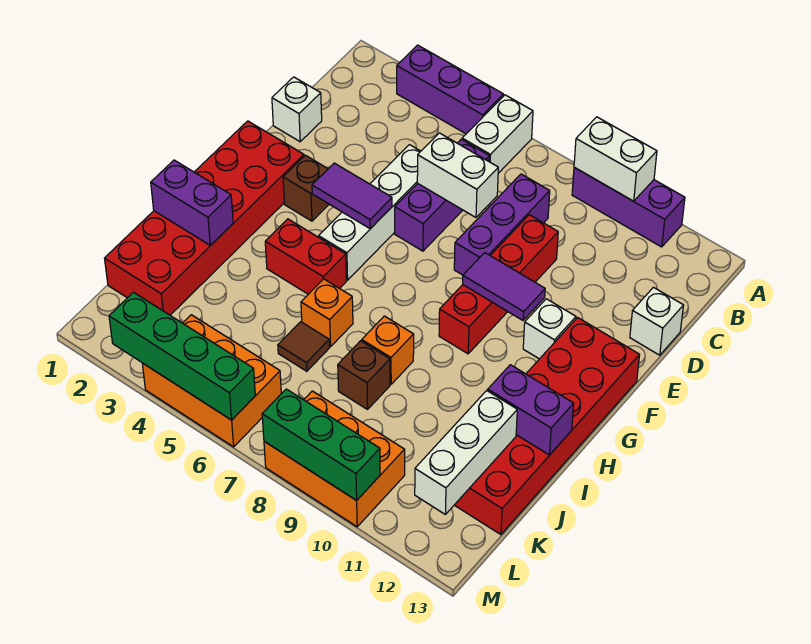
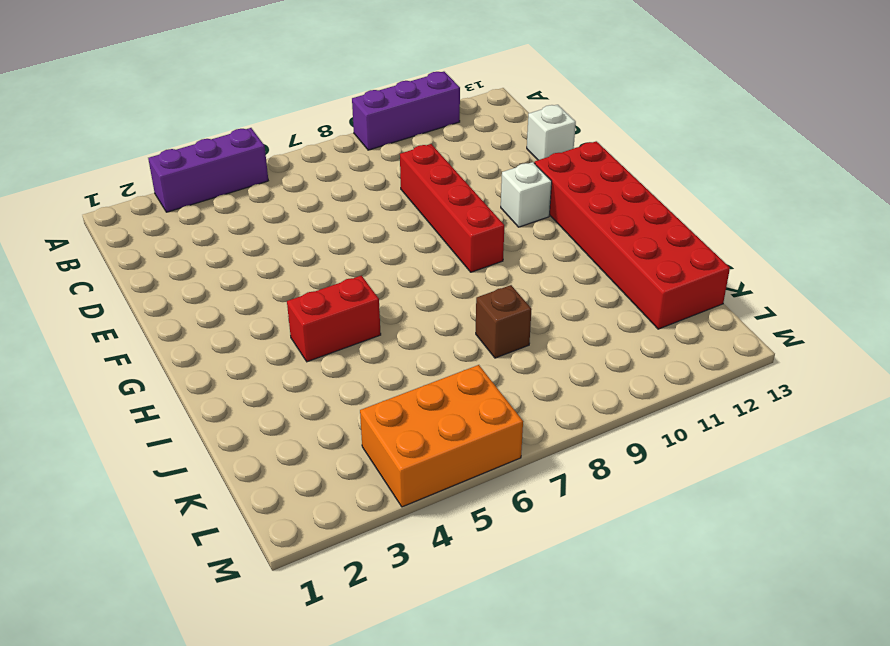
none -> white brick A6:B6 level 1
none -> purple brick C6:E6 level 1
none -> purple brick C8:E8 level 1

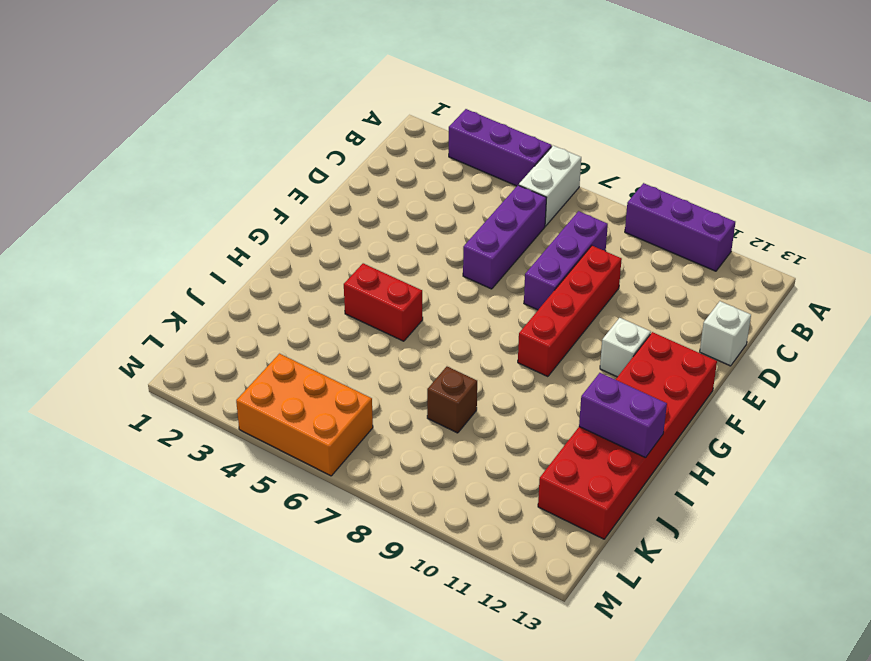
none -> white brick D1 level 1
none -> white brick D5:G5 level 1
none -> red brick F1:K2 level 1

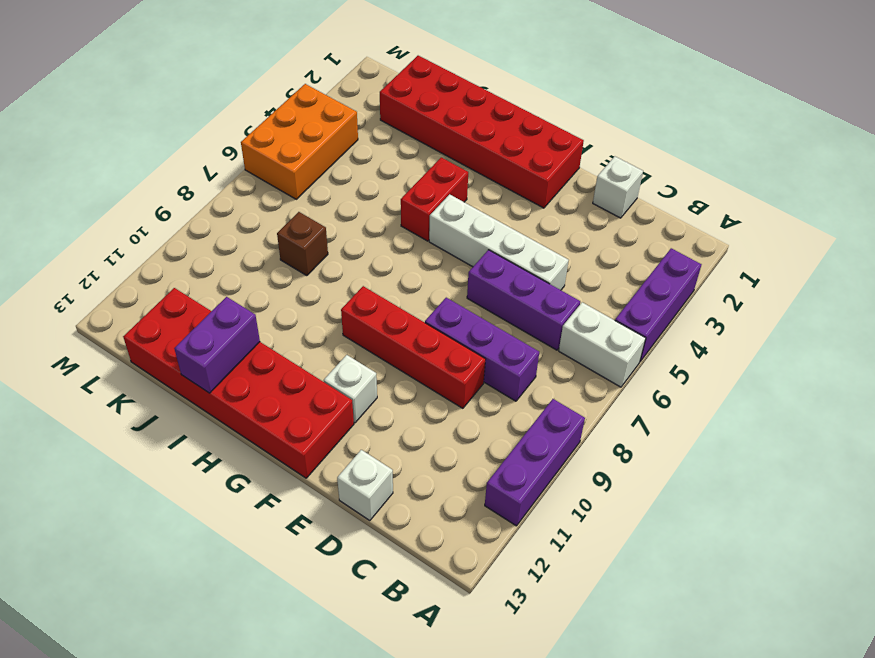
none -> brown brick F3 level 1
none -> orange brick I6 level 1
none -> orange brick I8 level 1

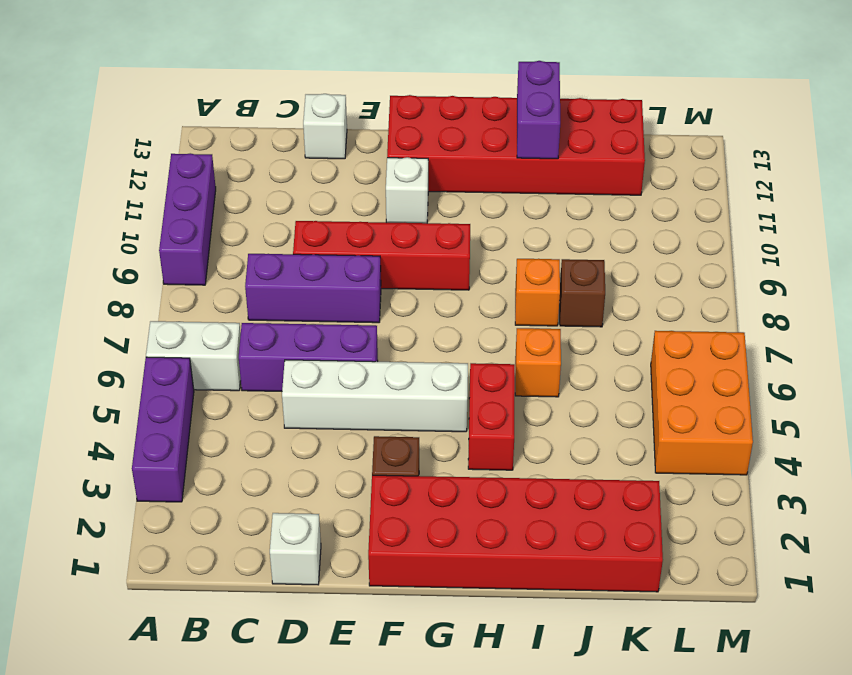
none -> brown tile J6 level 1
none -> orange brick L8:M10 level 1
none -> white brick A9:A10 level 2

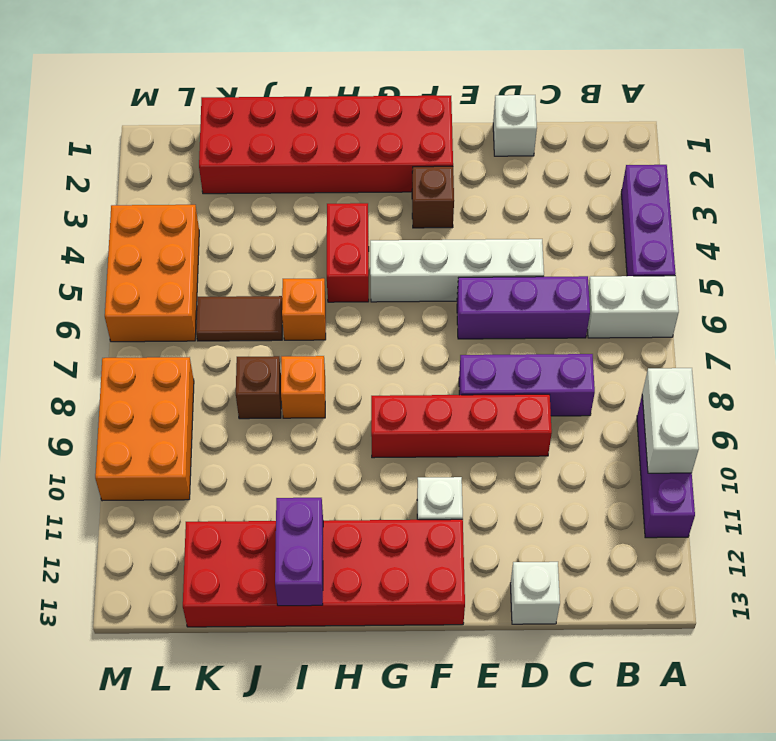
brown tile J6:K6 level 1 -> brown tile J6 level 1
none -> white brick D6:D7 level 2
none -> purple tile F4:F5 level 2
none -> purple tile F9:F10 level 2

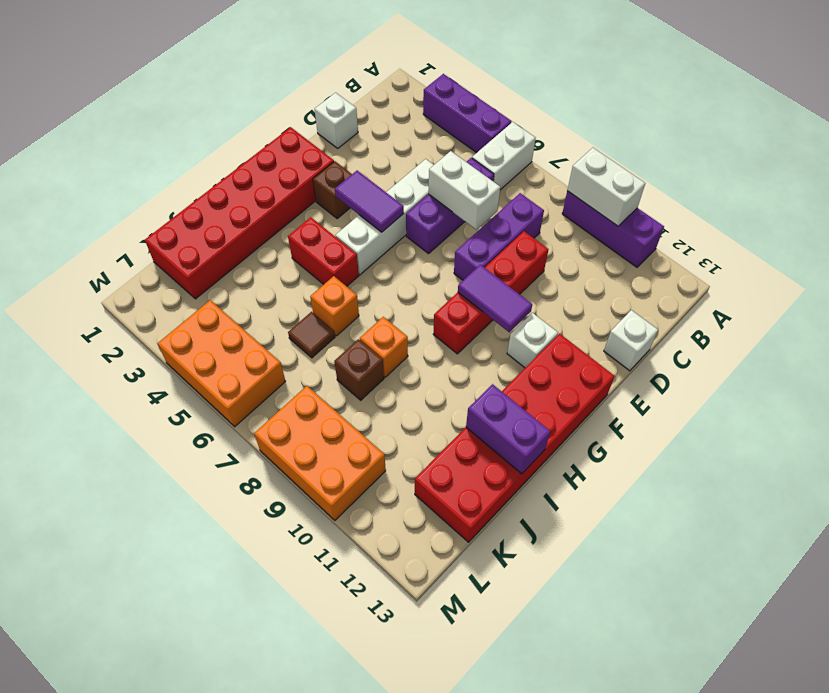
none -> purple brick I1:I2 level 2
none -> white brick J12:L12 level 2
none -> green brick M3:M6 level 2

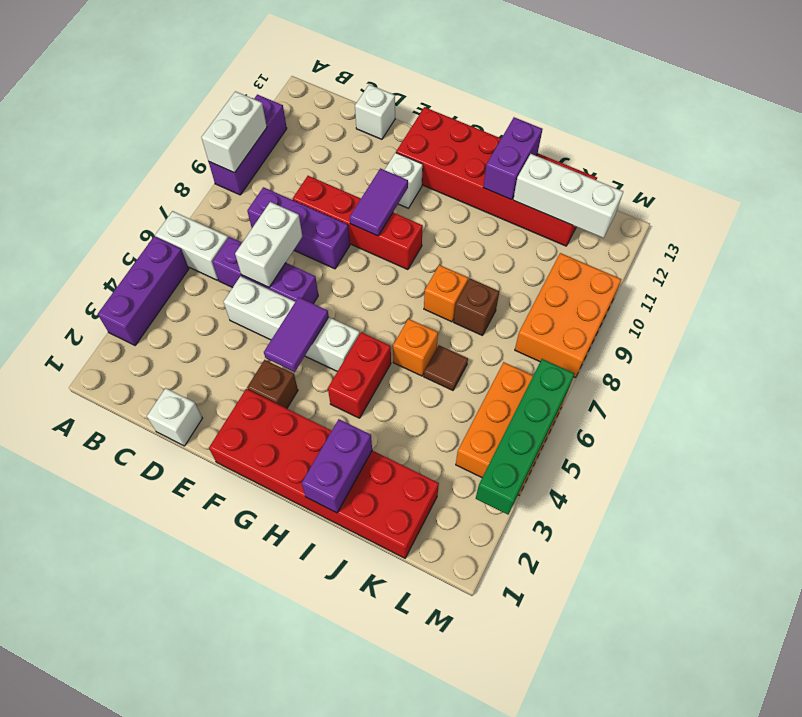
none -> green brick M8:M10 level 2

